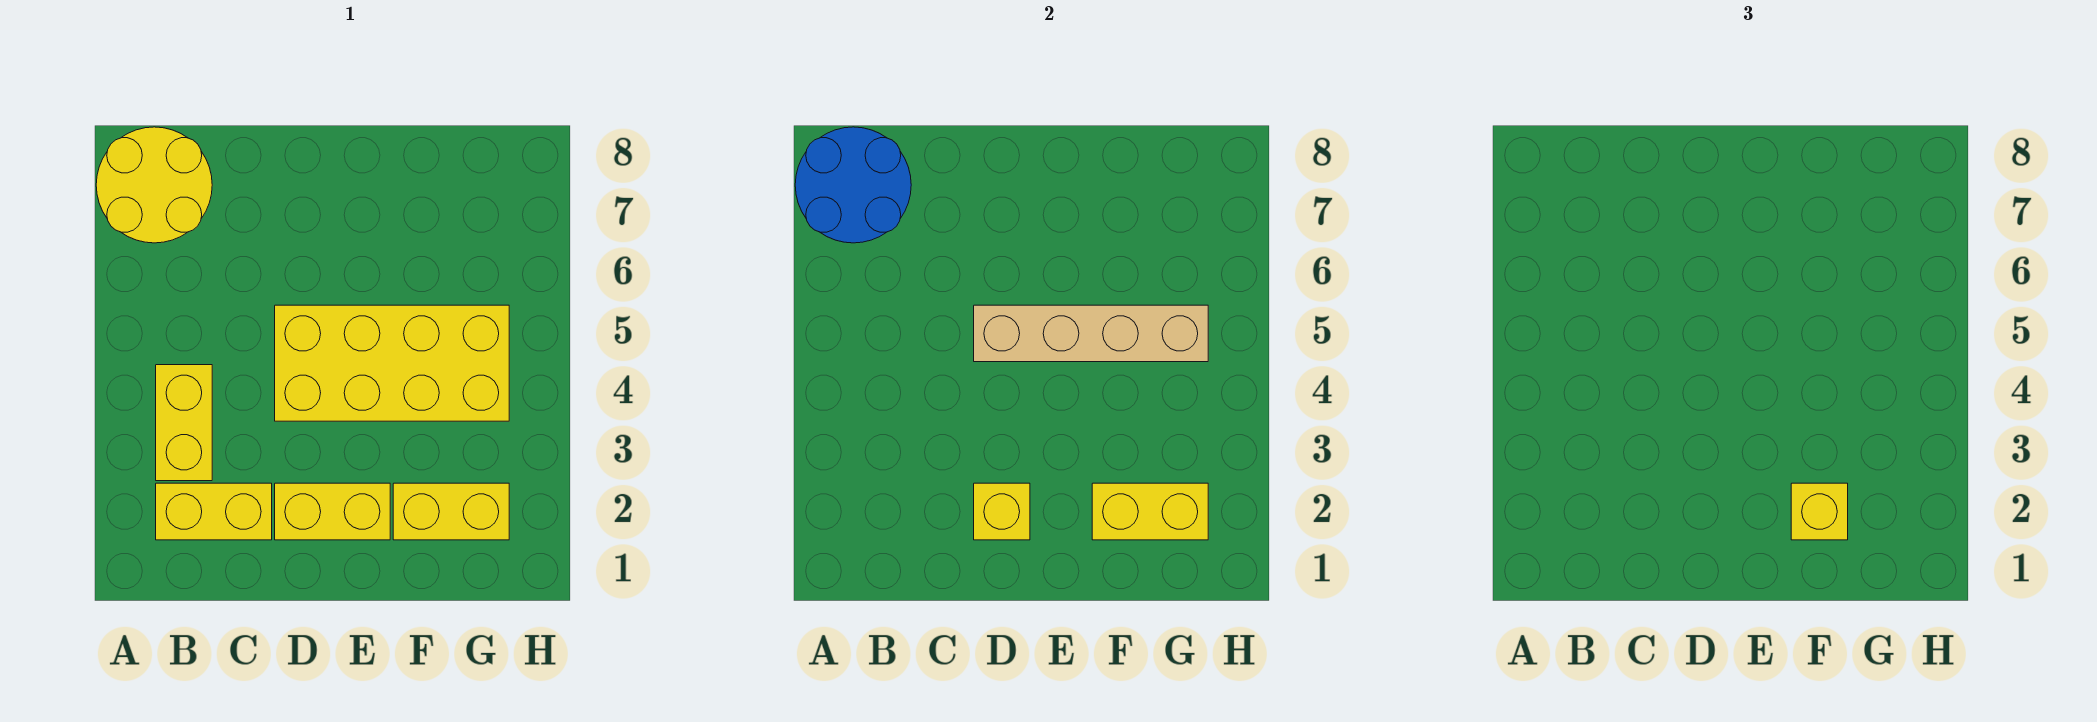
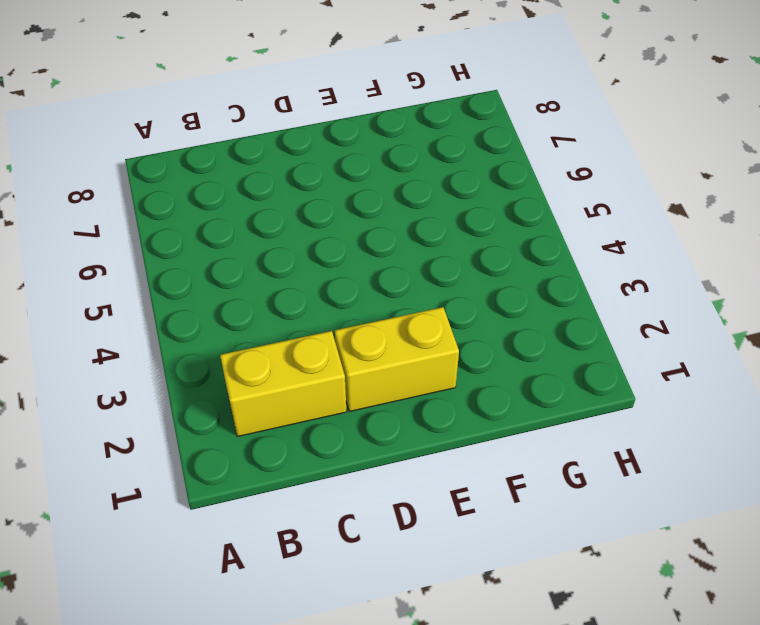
none -> yellow round brick A7:B8 level 1
none -> yellow brick B3:B4 level 1

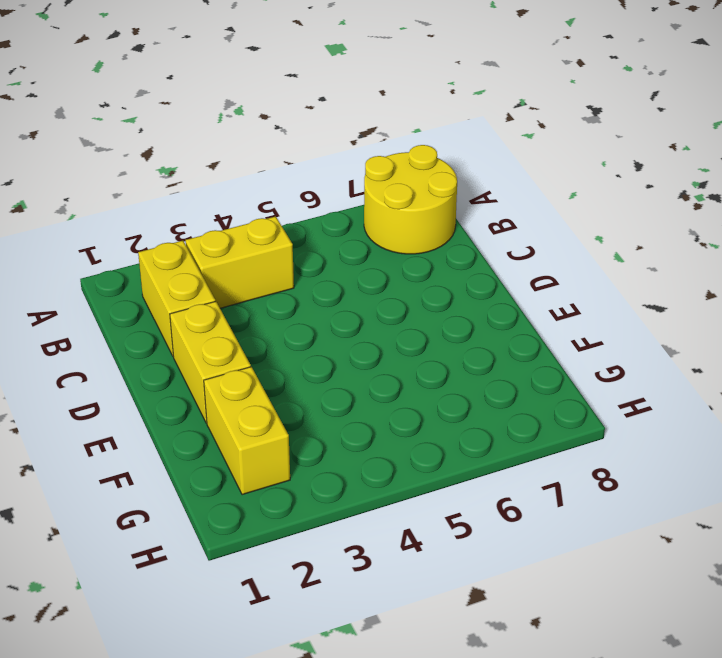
none -> yellow brick D4:G5 level 1
none -> blue round brick A7:B8 level 2

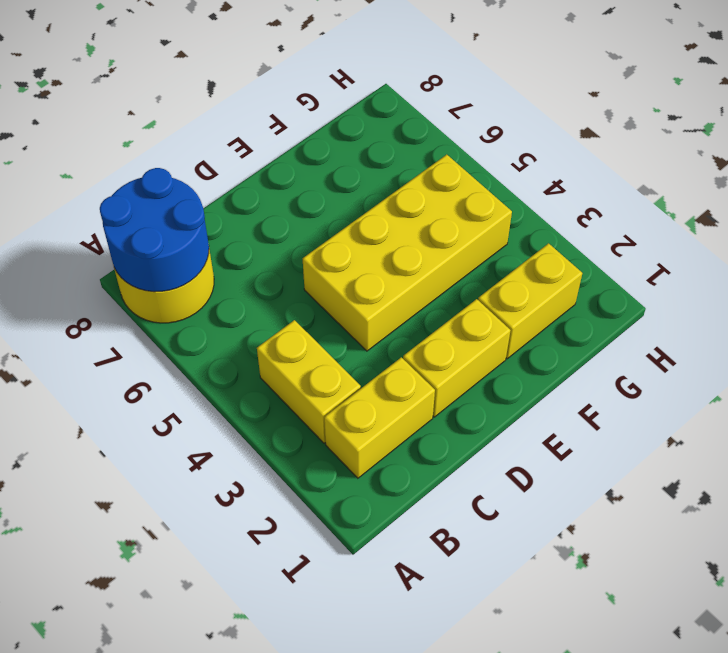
none -> yellow brick D2 level 2
none -> tan brick D5:G5 level 2

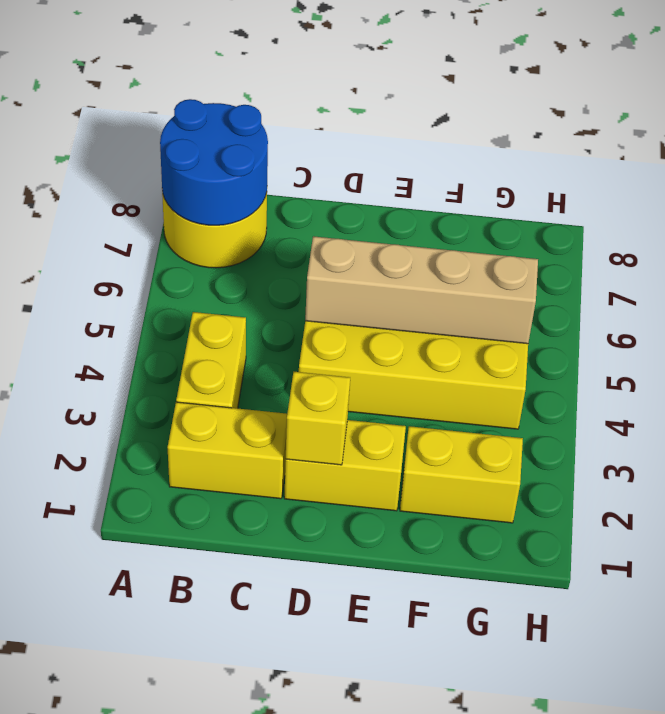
none -> yellow brick F2:G2 level 2
none -> yellow brick F2 level 3

